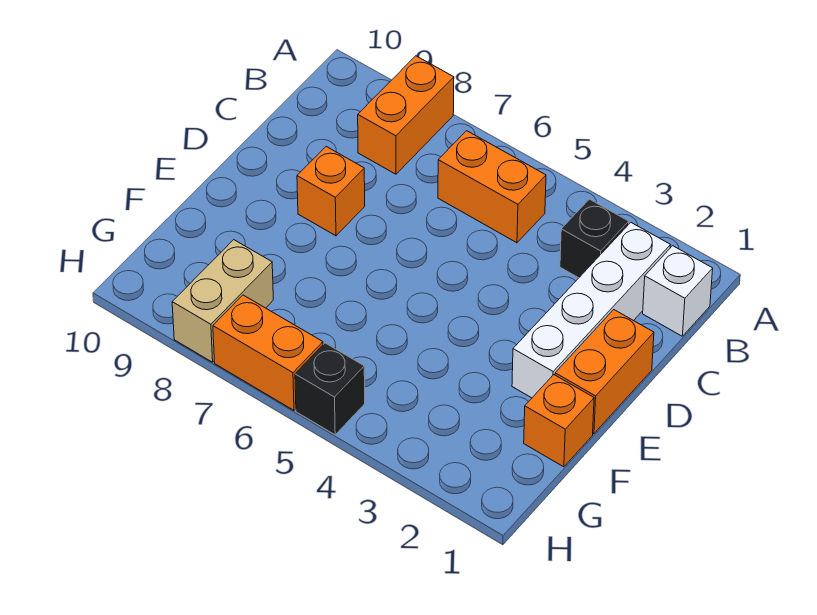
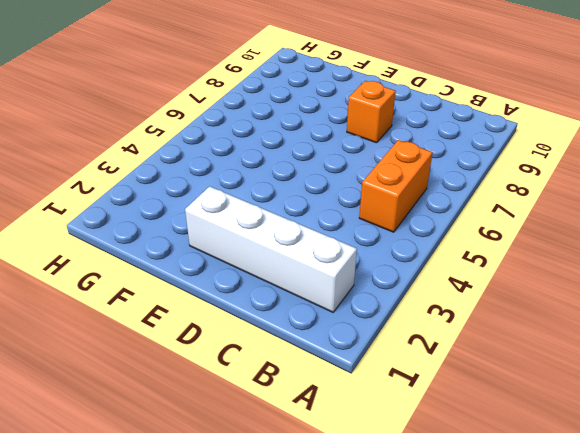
none -> orange brick A8:B8 level 1
none -> white brick B1 level 1

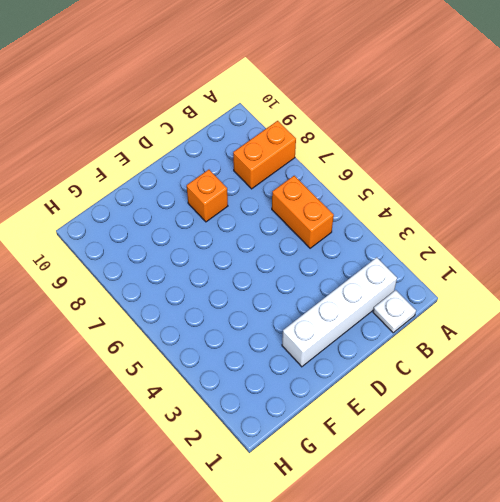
white plate B1 level 1 -> white brick B1 level 1
none -> black brick B3 level 1
none -> orange brick D1:E1 level 1

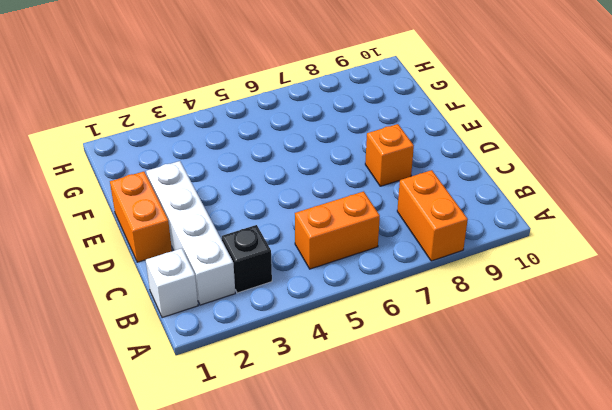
none -> orange brick F1 level 1
none -> tan brick G8:H8 level 1

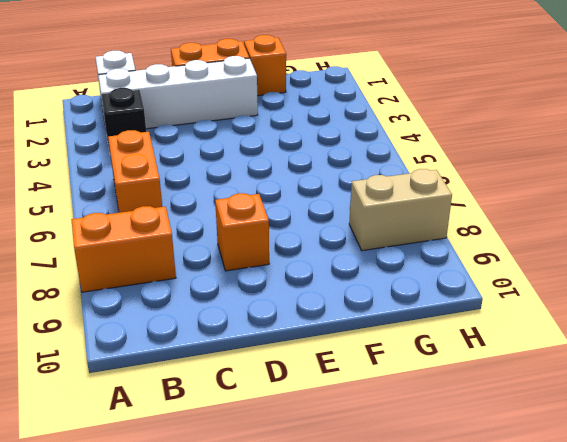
none -> black brick H5 level 1
none -> orange brick H6:H7 level 1

